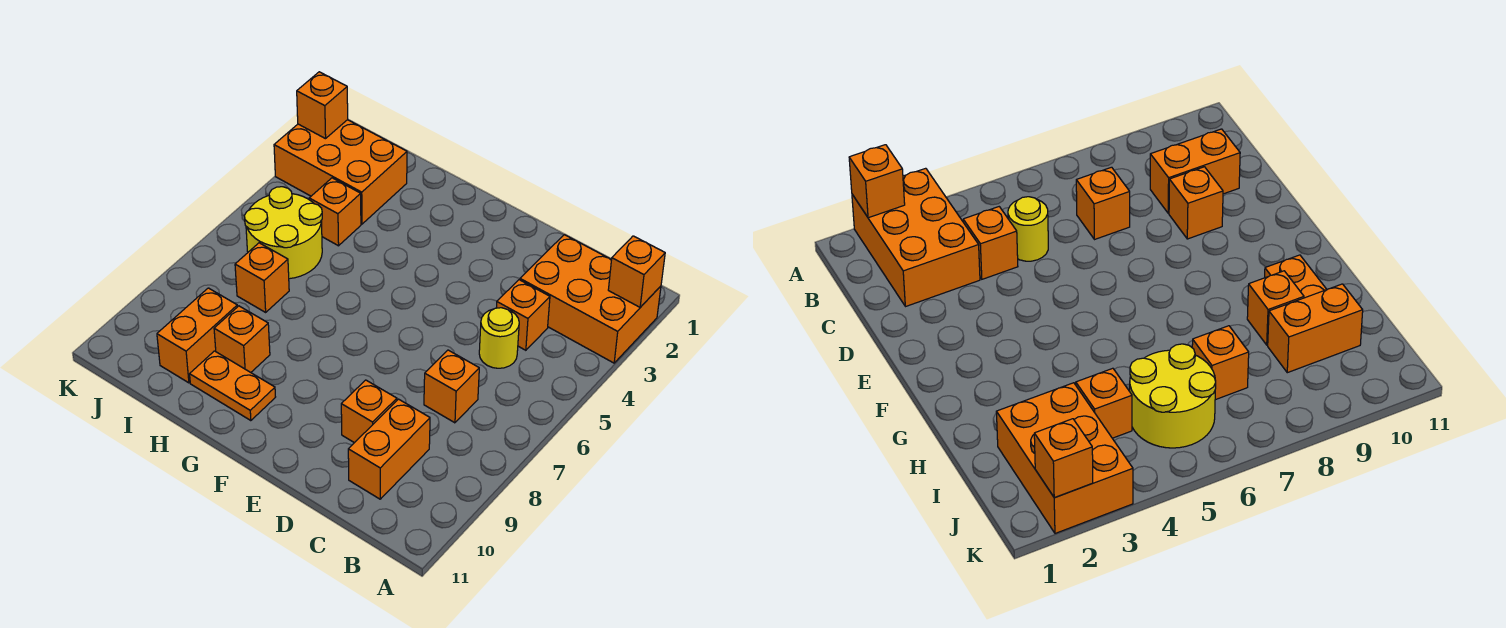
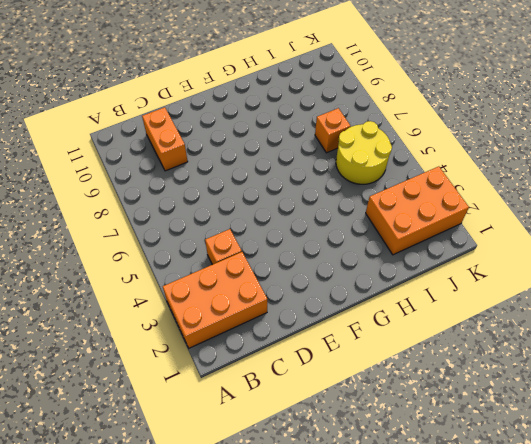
none -> yellow round brick C5 level 1
none -> orange brick C7 level 1
none -> orange brick D9 level 1

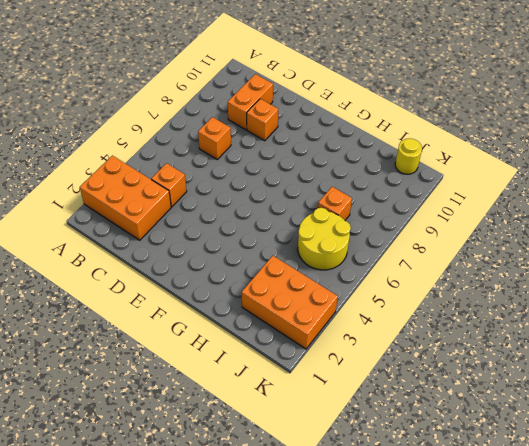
yellow round brick J11 level 1 -> yellow round brick C5 level 1
none -> orange plate G10:H10 level 1
none -> orange brick H9 level 1
none -> orange brick I4 level 1

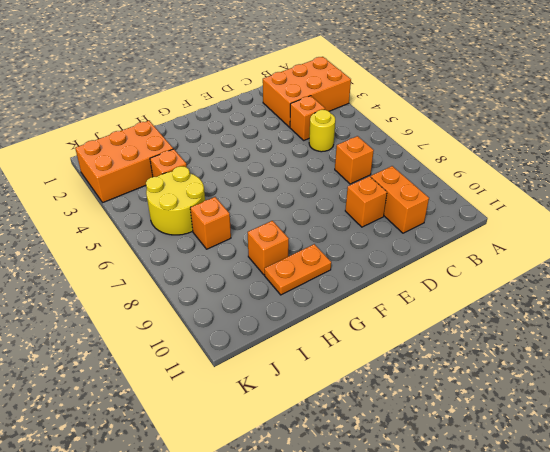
none -> orange brick I9:I10 level 1
none -> orange brick A2 level 2
none -> orange brick K2 level 2

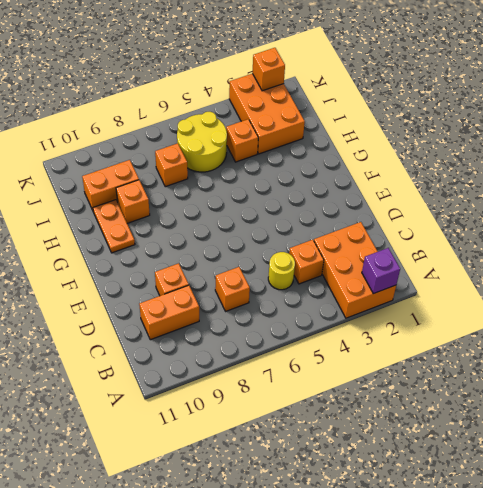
purple brick A2 level 2 -> orange brick A2 level 2

